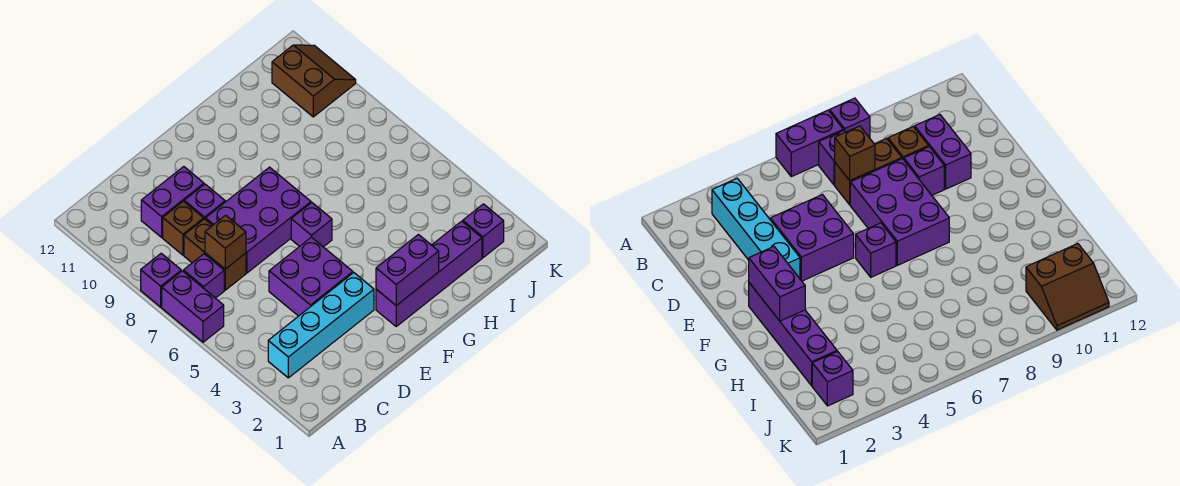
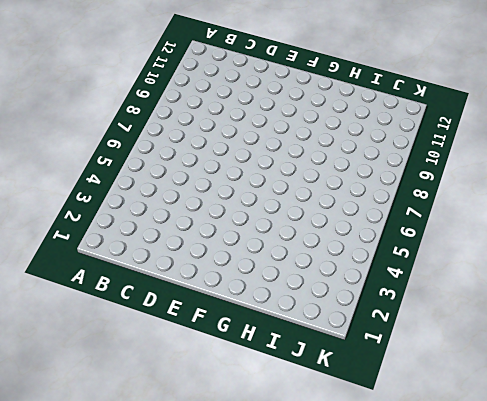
none -> purple brick A6:A7 level 1
none -> purple brick A8 level 1
none -> cyan brick B3:E3 level 1

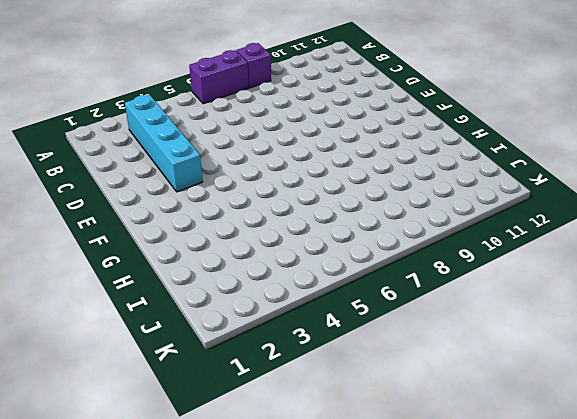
none -> purple brick B7 level 1
none -> brown brick C7:C8 level 1
none -> brown brick C9 level 1

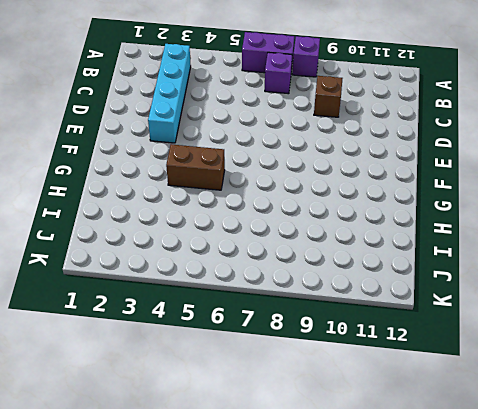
brown brick G4:G5 level 1 -> brown brick C7:C8 level 1
none -> purple brick C10:D10 level 1
none -> purple brick D4:E5 level 1
none -> purple brick D7:F8 level 1

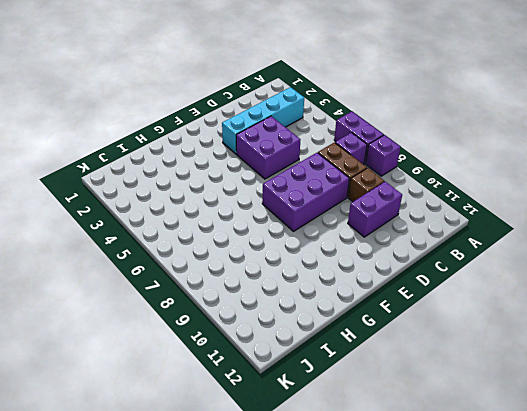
none -> purple brick D9 level 1
none -> purple brick F2:I2 level 1
none -> purple brick F6 level 1

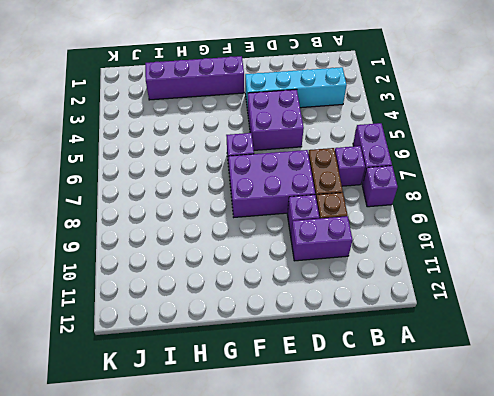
none -> purple brick J2 level 1
none -> brown slope J10:K11 level 1 top J
none -> brown brick C7 level 2

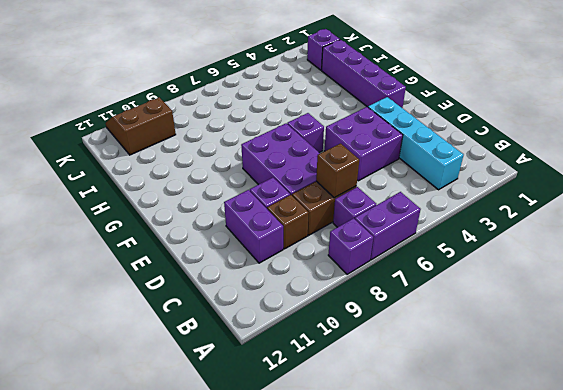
none -> purple brick F2:G2 level 2

